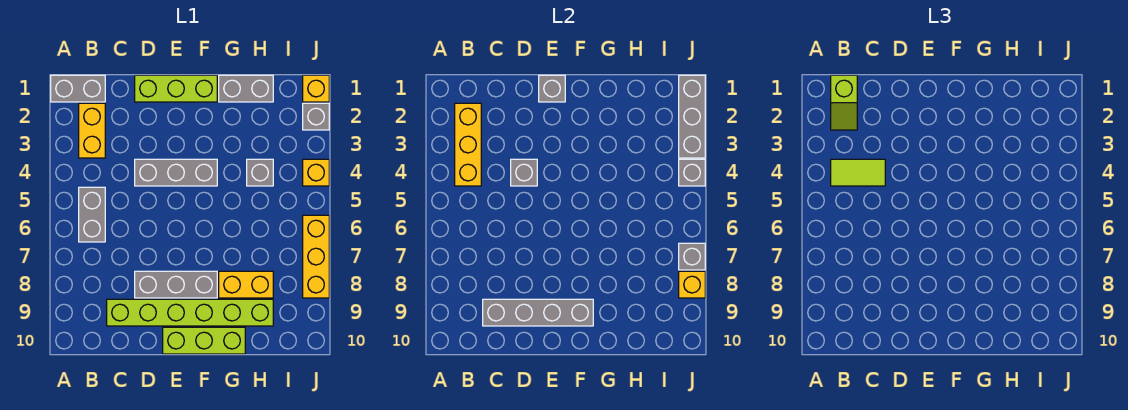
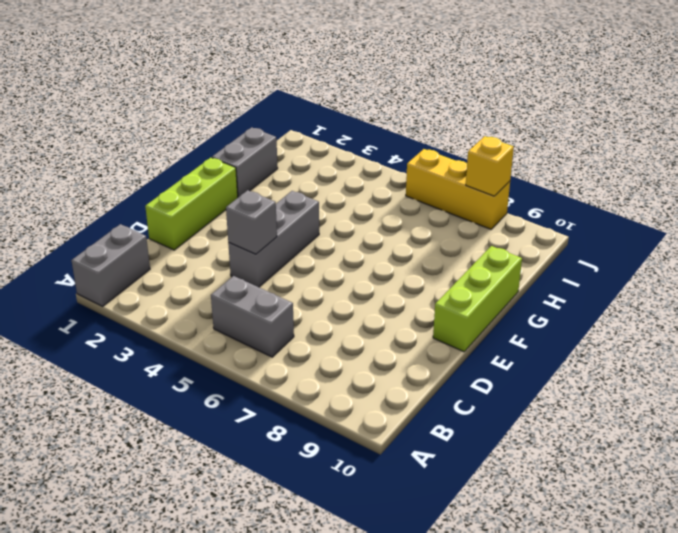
none -> yellow brick B2:B3 level 1
none -> lime brick C9:H9 level 1
none -> grey brick D8:F8 level 1

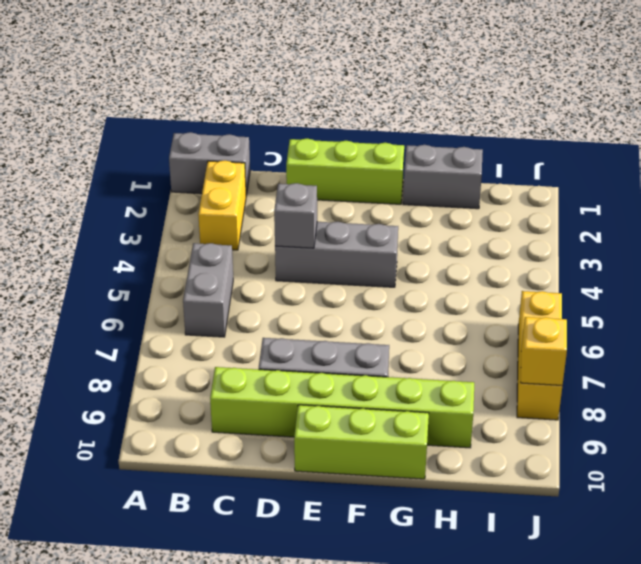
none -> yellow brick G8:H8 level 1
none -> grey brick H4 level 1
none -> yellow brick J1 level 1

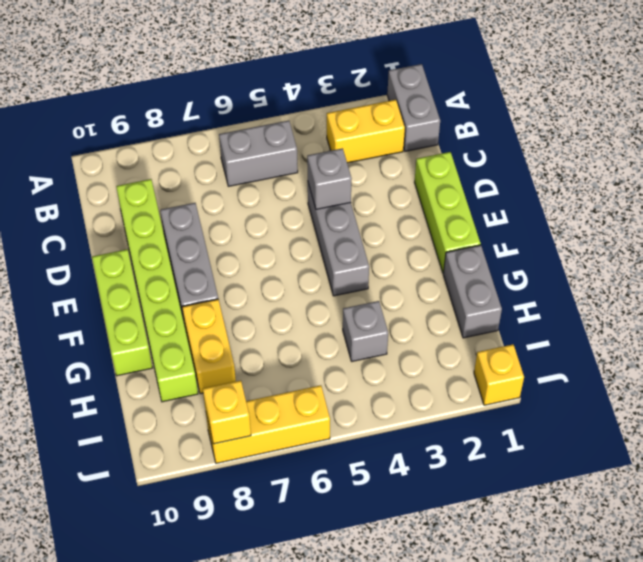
none -> grey brick J2 level 1
none -> yellow brick J4 level 1
none -> yellow brick B2:B4 level 2

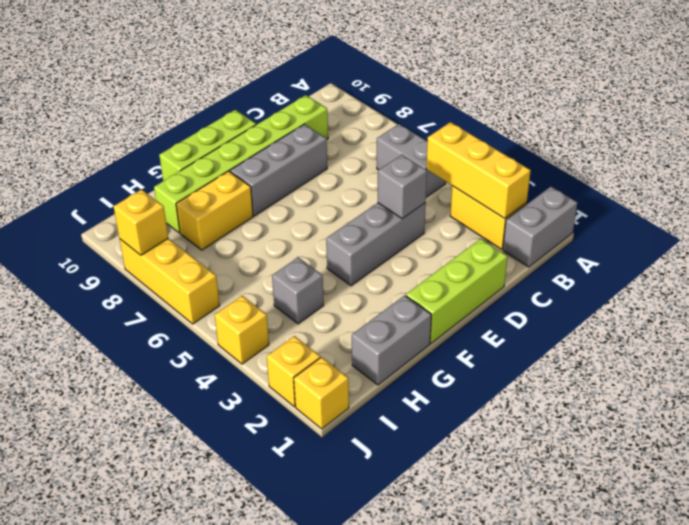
yellow brick J2 level 1 -> grey brick J2 level 1
none -> grey brick C9:F9 level 2
none -> grey brick E1 level 2
none -> grey brick J1:J3 level 2

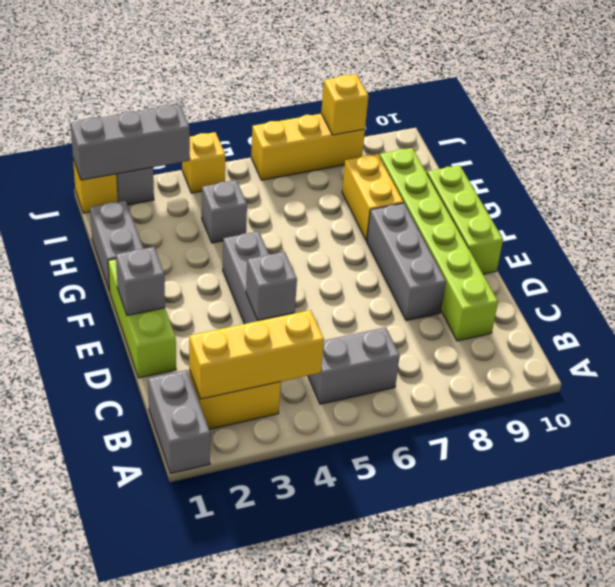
none -> grey brick C9:F9 level 2
none -> grey brick J4 level 2
none -> grey brick J7 level 2

